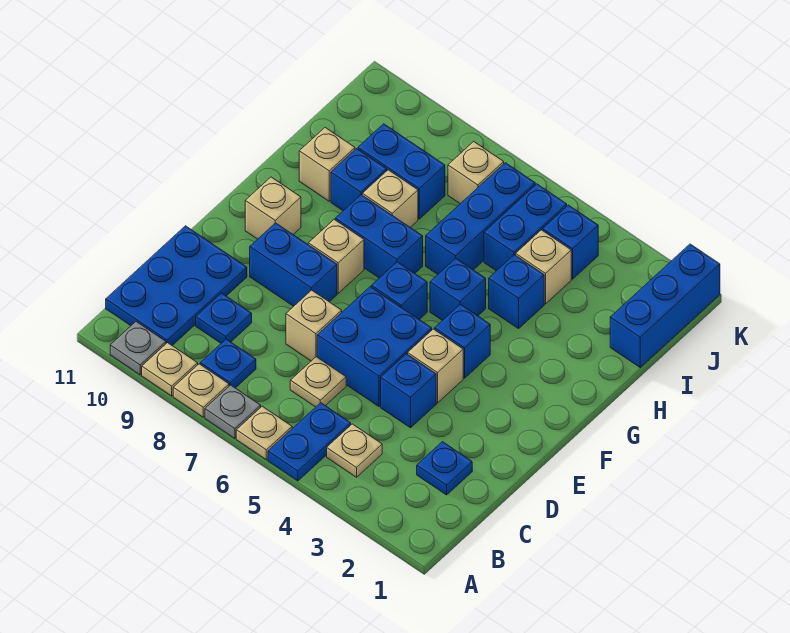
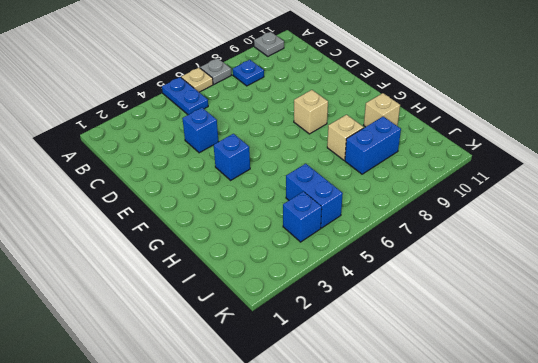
none -> tan plate A8 level 1
none -> tan plate A9 level 1
none -> tan plate B4 level 1
none -> blue plate B10:D11 level 1

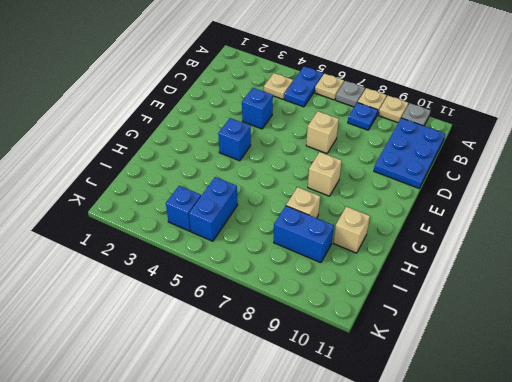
none -> blue plate C2 level 1
none -> tan plate C6 level 1
none -> blue plate C9 level 1
none -> blue brick D5:E6 level 1

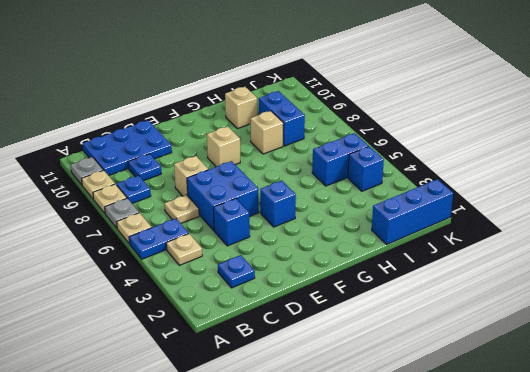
none -> tan brick E4 level 1
none -> blue brick E8:E9 level 1
none -> blue brick F6 level 1
none -> tan brick F10 level 1

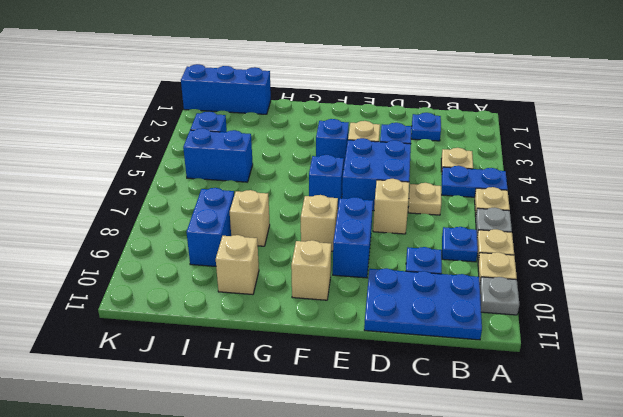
none -> blue brick G5 level 1
none -> blue brick G7:G8 level 1
none -> blue brick H4 level 1
none -> blue brick H6:J6 level 1

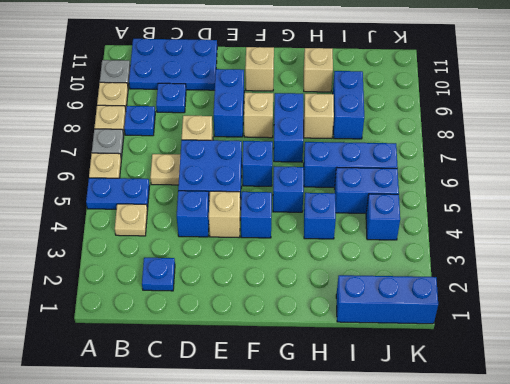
none -> blue brick H9 level 1
none -> tan brick I4 level 1
none -> tan brick J7 level 1

